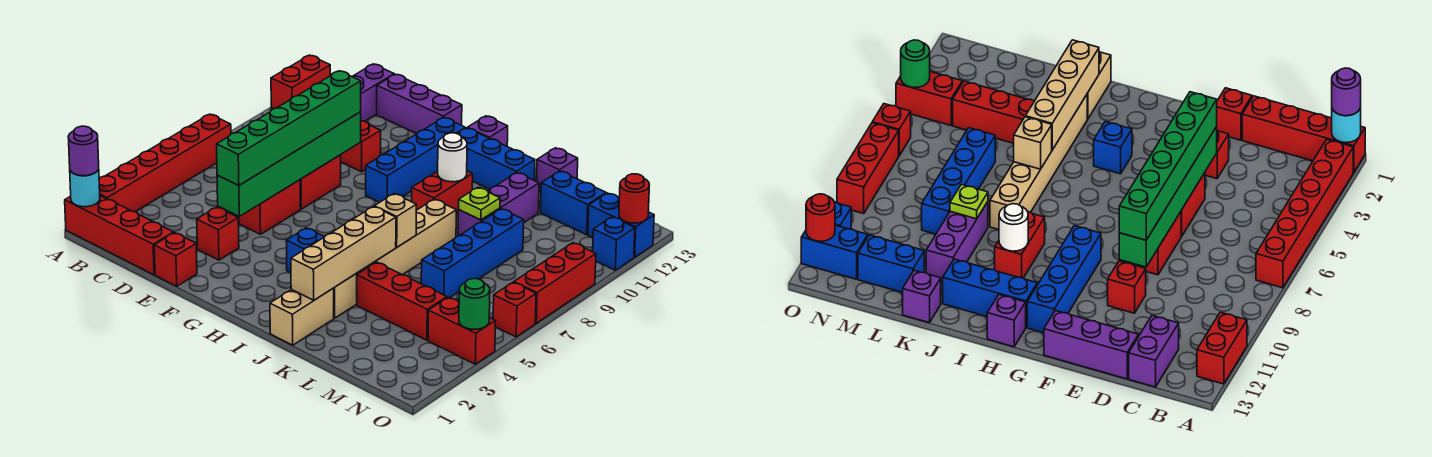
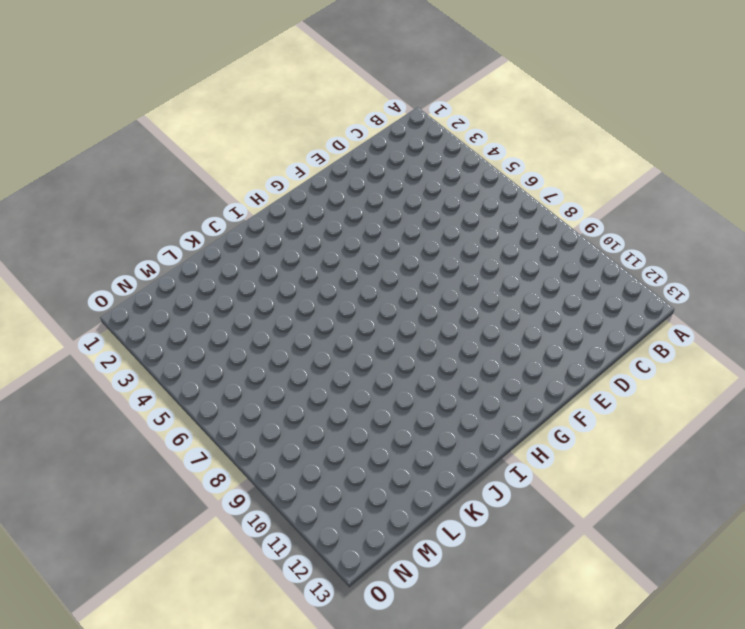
none -> red brick A1:D1 level 1
none -> red brick A2:A7 level 1
none -> red brick A11:A12 level 1
none -> purple brick C12:C13 level 1

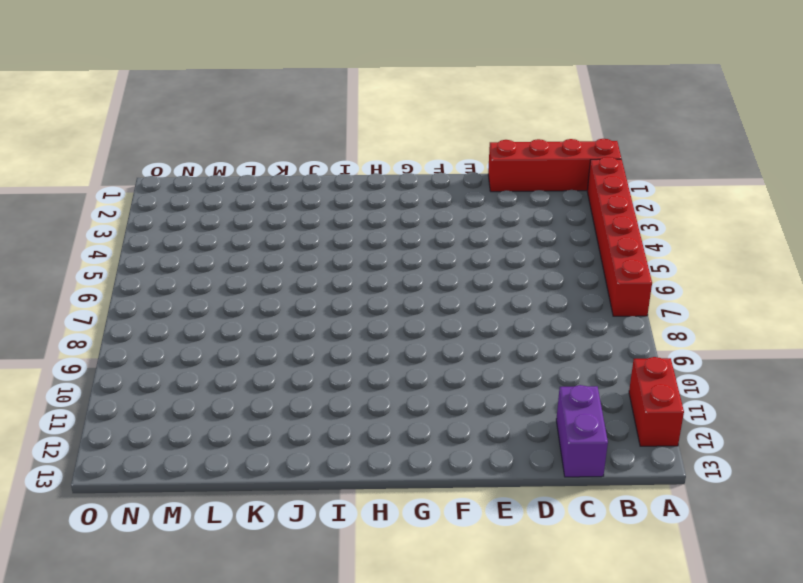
none -> purple brick D13:F13 level 1
none -> red brick E1 level 1
none -> red brick E3 level 1
none -> red brick E5:E6 level 1

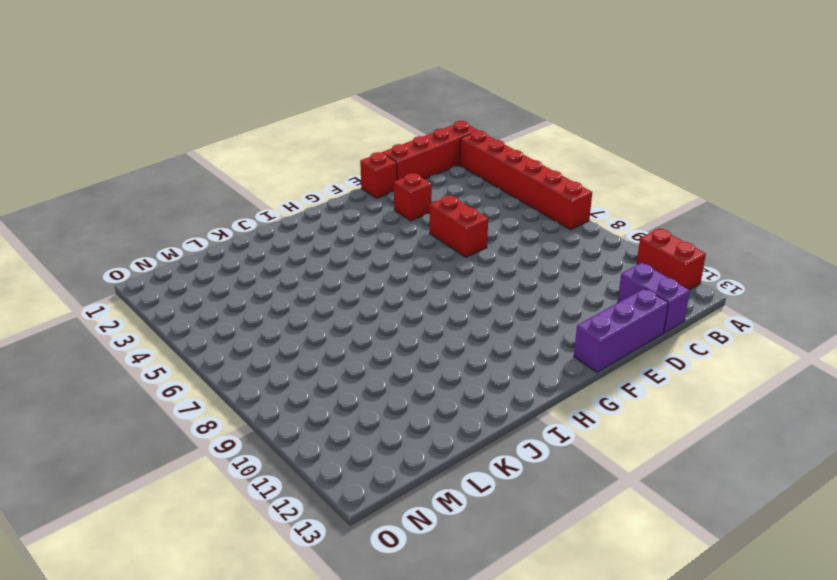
none -> red brick E7:E8 level 1
none -> red brick E10 level 1
none -> blue brick G9:G12 level 1
none -> blue brick H4 level 1

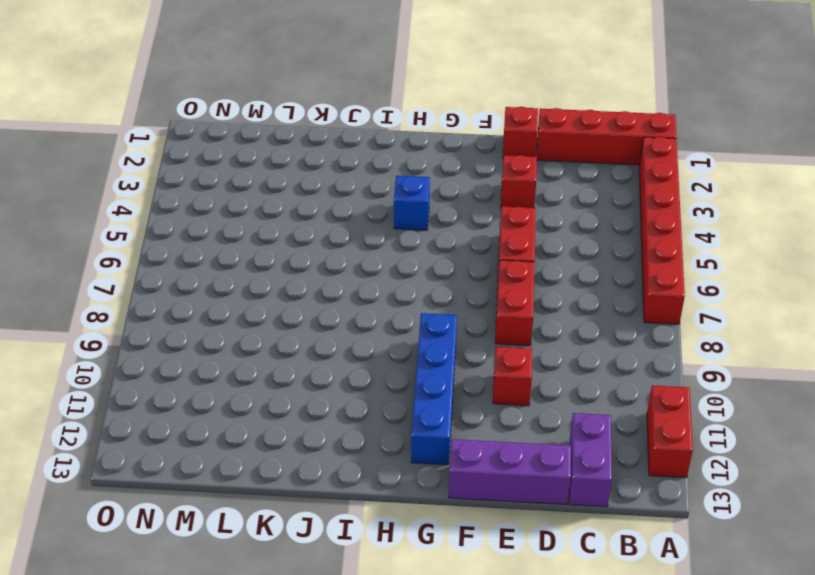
none -> blue brick H12:J12 level 1
none -> purple brick H13 level 1
none -> red brick I9:I10 level 1
none -> tan brick J1:J2 level 1

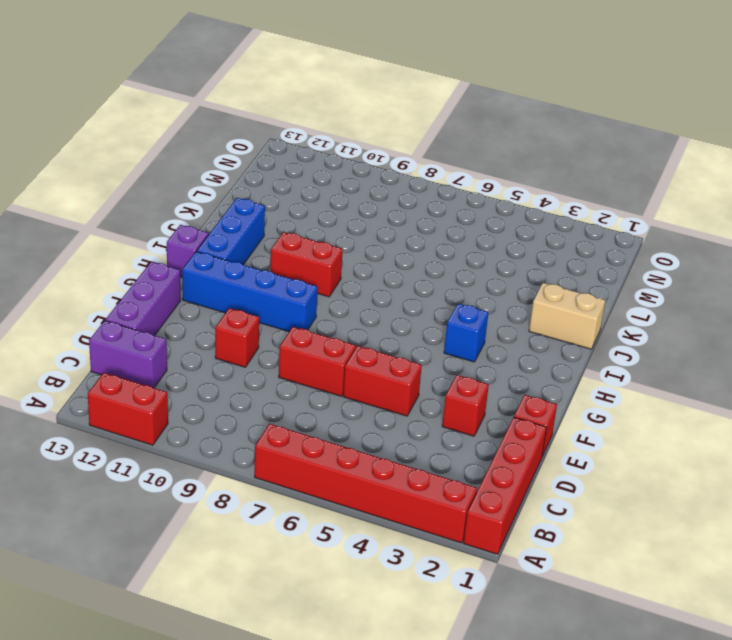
none -> tan brick J3:J8 level 1
none -> red brick K4:M4 level 1
none -> purple brick K9:K11 level 1
none -> purple brick K13 level 1

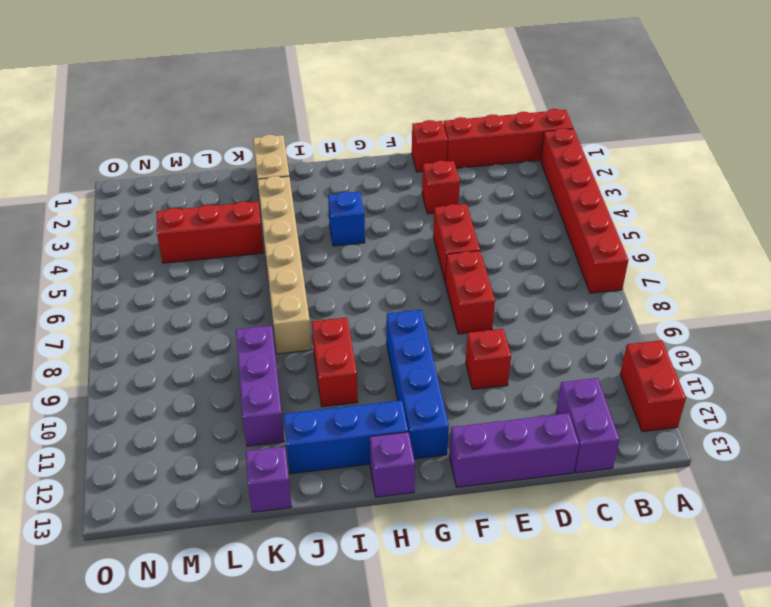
none -> blue brick L6:L9 level 1
none -> blue brick L12:M12 level 1
none -> red brick N4:O4 level 1
none -> blue brick N12:O12 level 1

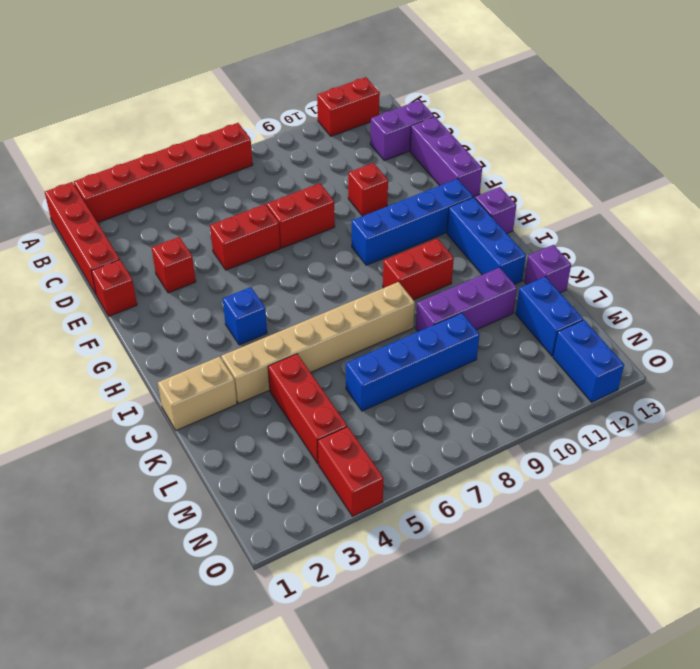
none -> red brick O6 level 1
none -> red brick O7:O9 level 1
none -> blue brick O11 level 1
none -> cyan round brick A1 level 2

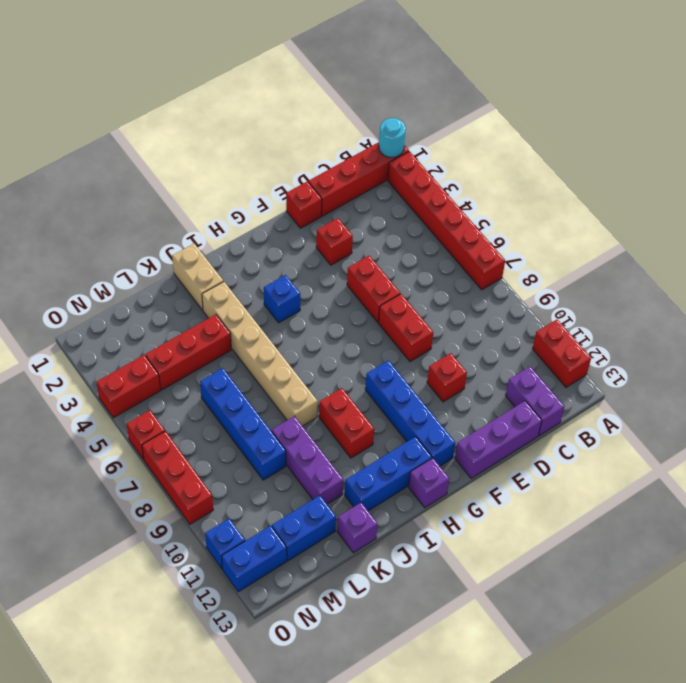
none -> green brick E4:E9 level 2
none -> white round brick I10 level 2
none -> tan brick J2:J5 level 2
none -> tan brick J6 level 2

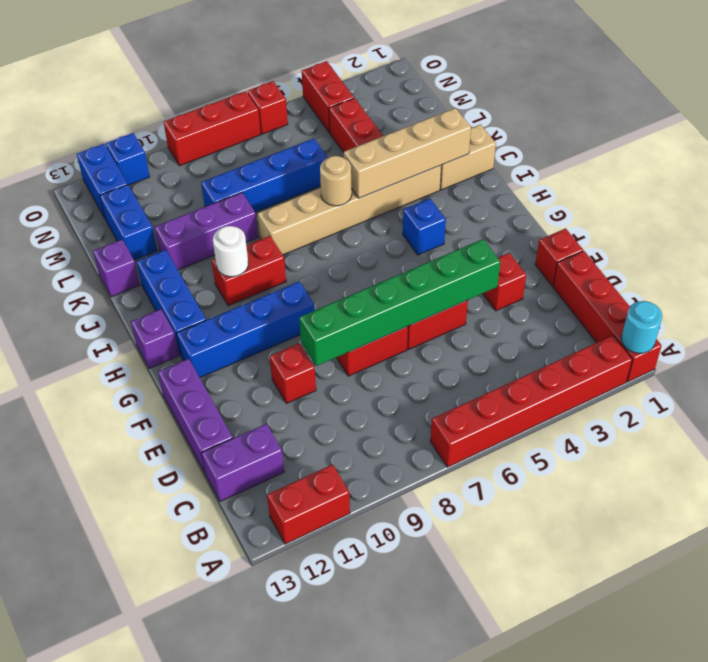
tan round brick J6 level 2 -> tan brick J6 level 2
none -> lime plate K9 level 2
none -> green round brick O4 level 2
none -> red round brick O12 level 2
none -> purple round brick A1 level 3

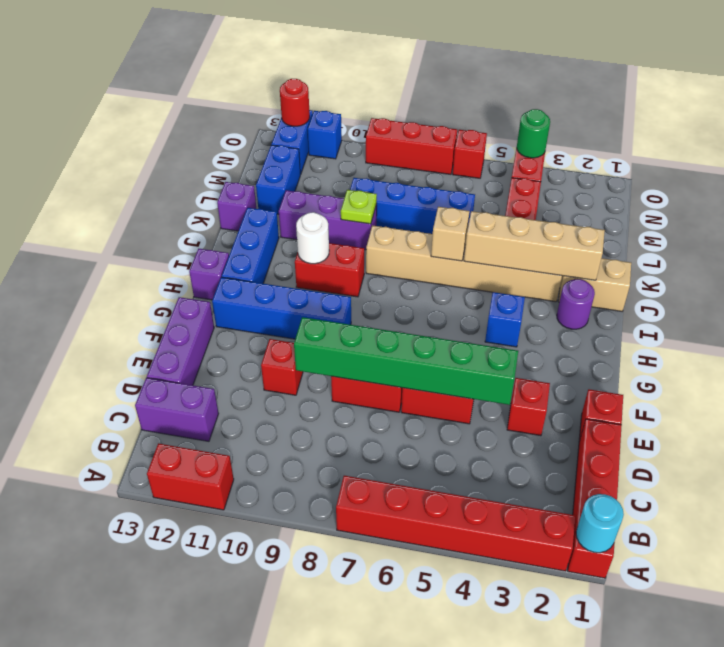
purple round brick I2 level 1 -> purple round brick A1 level 3
none -> green brick E4:E9 level 3

